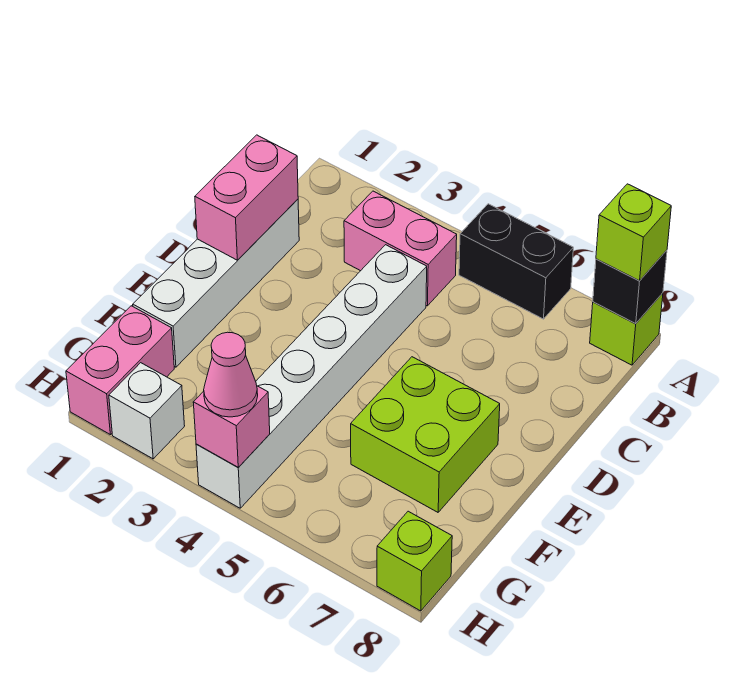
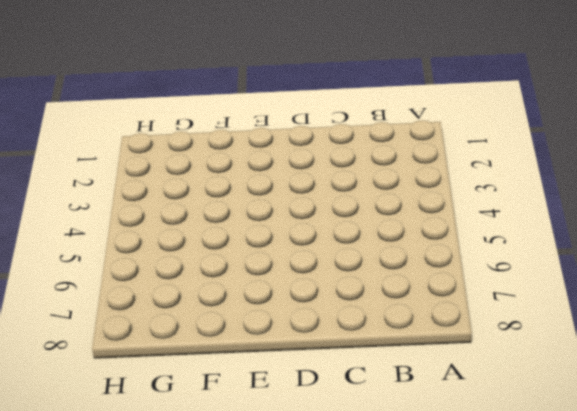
none -> black brick A5:A6 level 1
none -> lime brick A8 level 1
none -> pink brick B3:B4 level 1

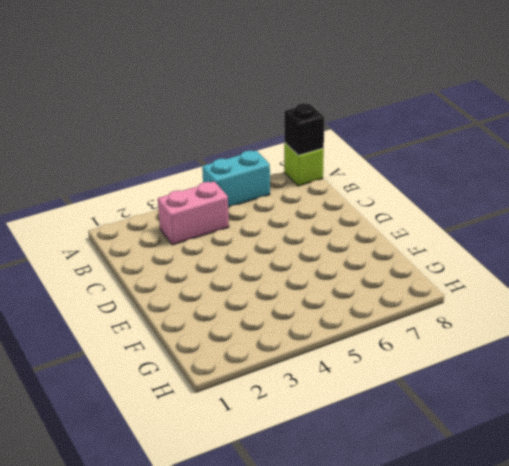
cyan brick A5:A6 level 1 -> black brick A5:A6 level 1
none -> white brick C1:F1 level 1
none -> white brick C4:H4 level 1
none -> lime brick E6:F7 level 1

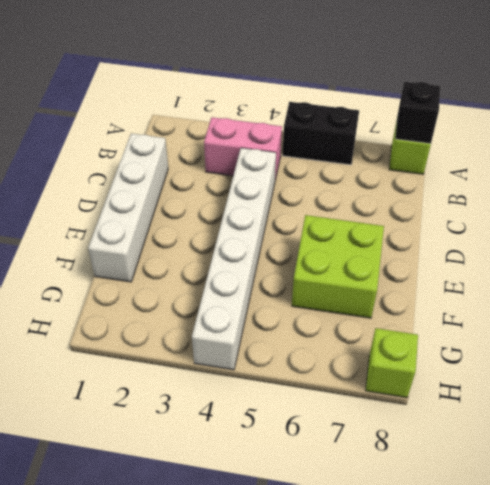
none -> pink brick G1:H1 level 1
none -> white brick H2 level 1
none -> pink brick C1:D1 level 2

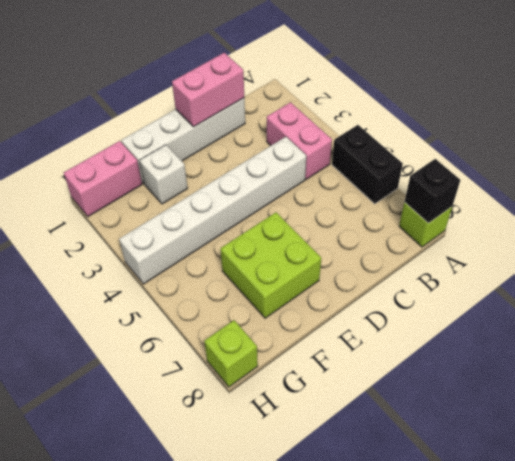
white brick F2 level 1 -> white brick H2 level 1
none -> pink brick H4 level 2
none -> lime brick A8 level 3
none -> pink cone H4 level 3

